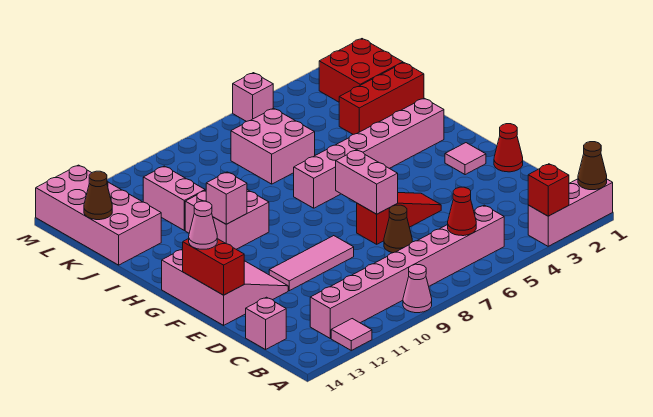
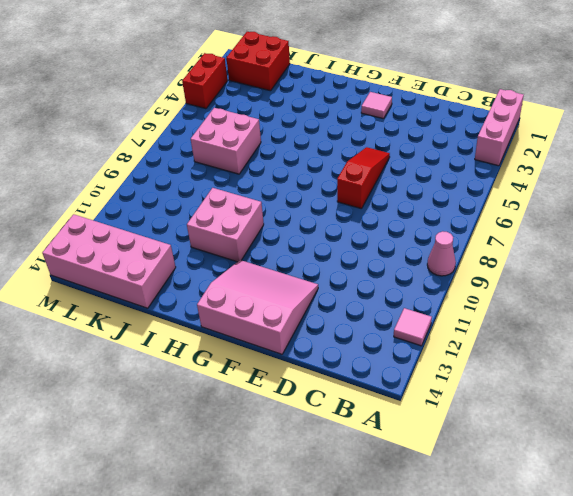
red brick M3:M4 level 1 -> red brick E14:F14 level 2
none -> pink brick B5:B12 level 1
none -> pink brick C14 level 1
none -> brown cone D7 level 1

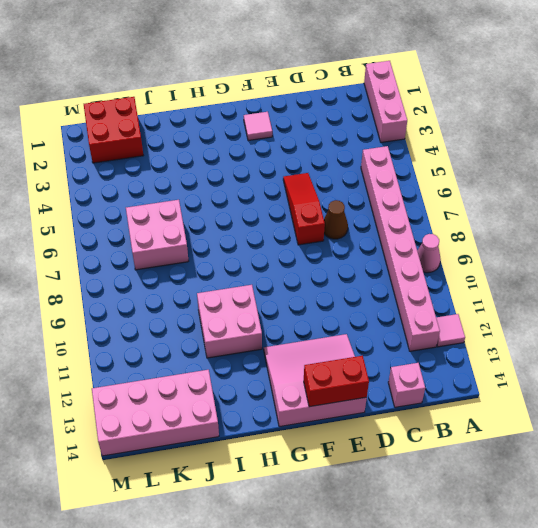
none -> red cone E1 level 1
none -> pink tile E9:E11 level 1
none -> pink brick H2:H7 level 1

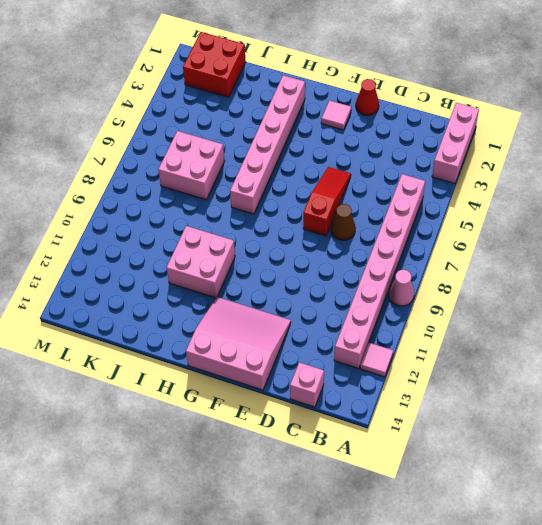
none -> pink tile E9:E11 level 1
none -> red brick J1:J3 level 1
none -> pink brick J11:K11 level 1

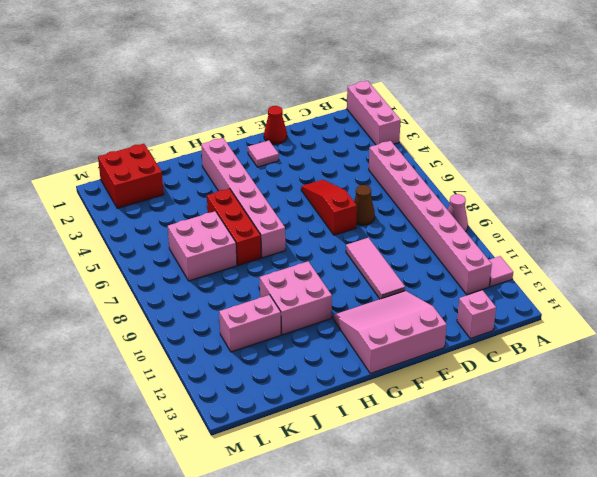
red brick I5:I7 level 1 -> red brick J1:J3 level 1
none -> pink brick J13:M14 level 1
none -> pink brick M5 level 1
none -> brown cone A1 level 2

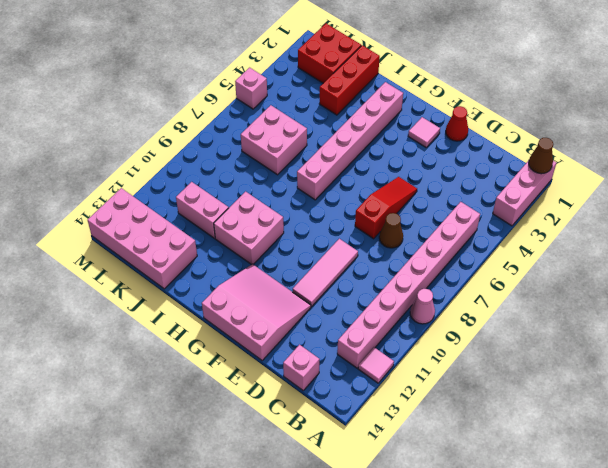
none -> red brick A3 level 2
none -> red cone B6 level 2
none -> pink brick E7:F7 level 2

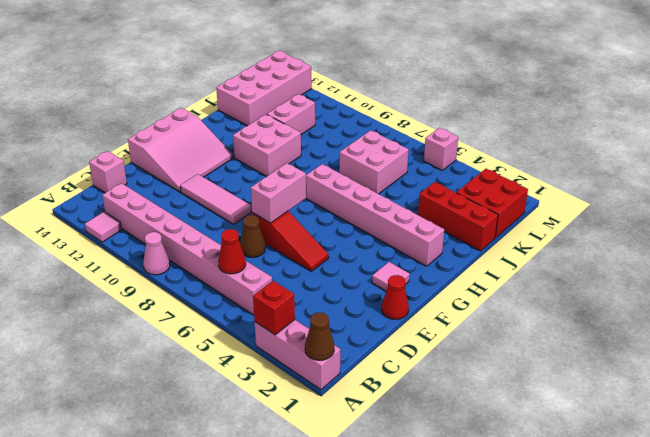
none -> red brick E14:F14 level 2
none -> pink brick H11 level 2
none -> brown cone K14 level 2

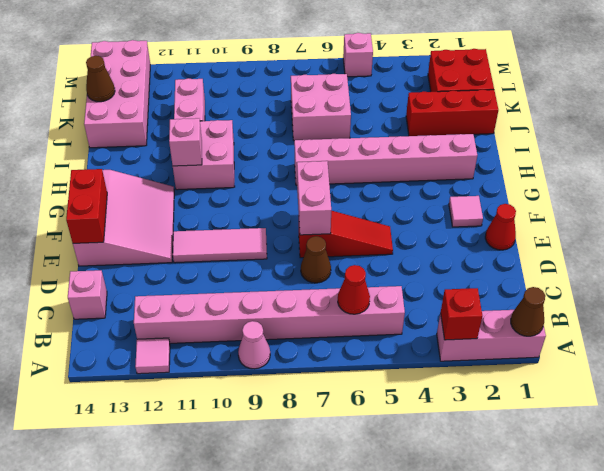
none -> pink cone F14 level 3

